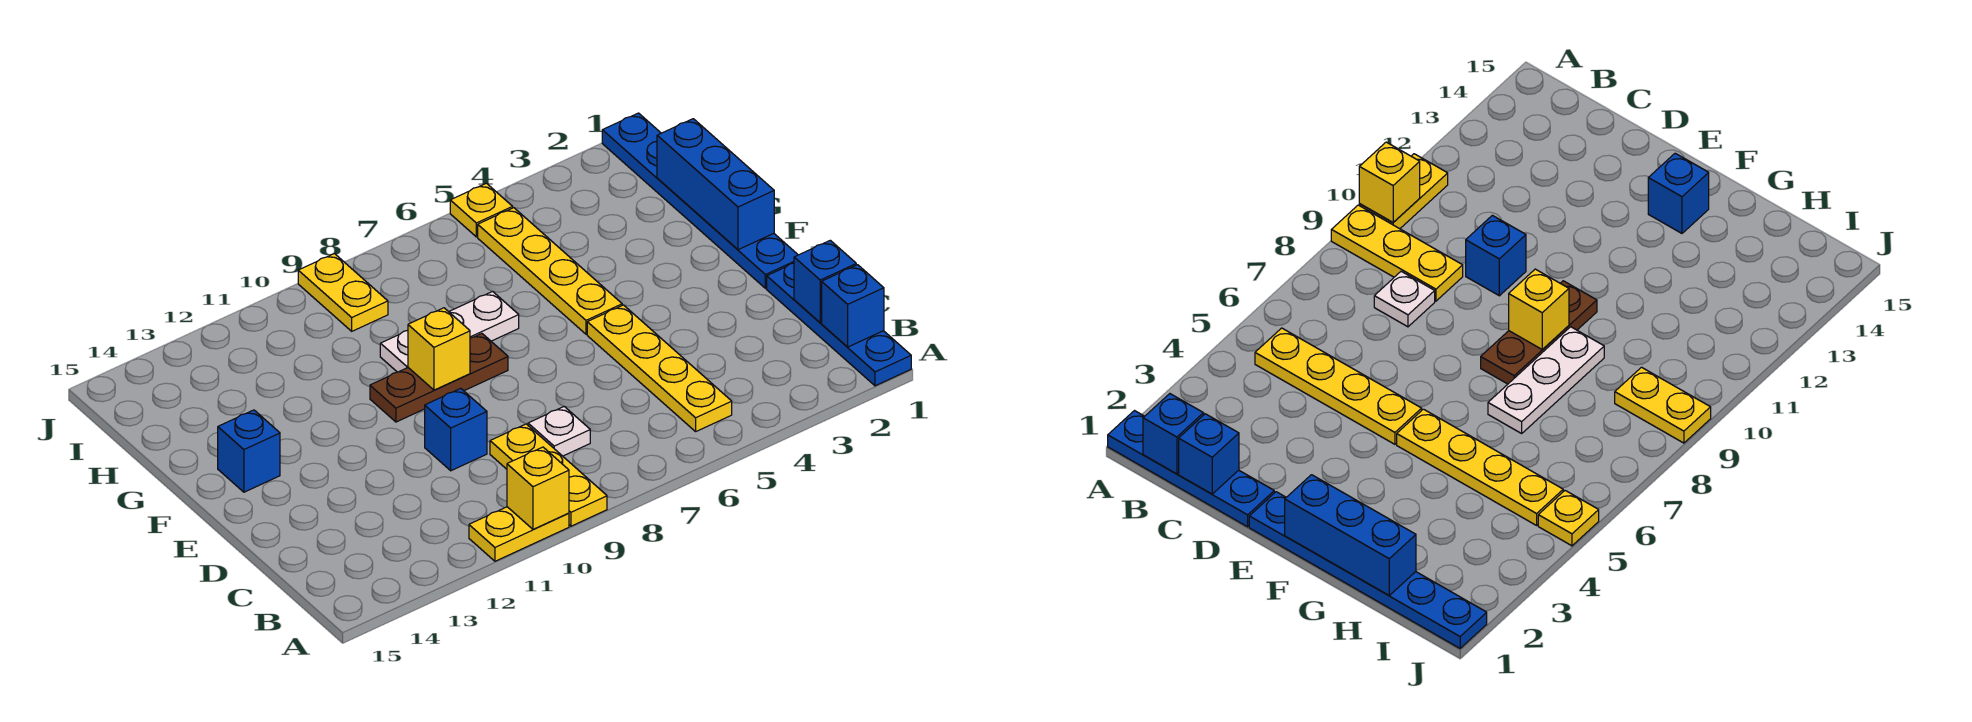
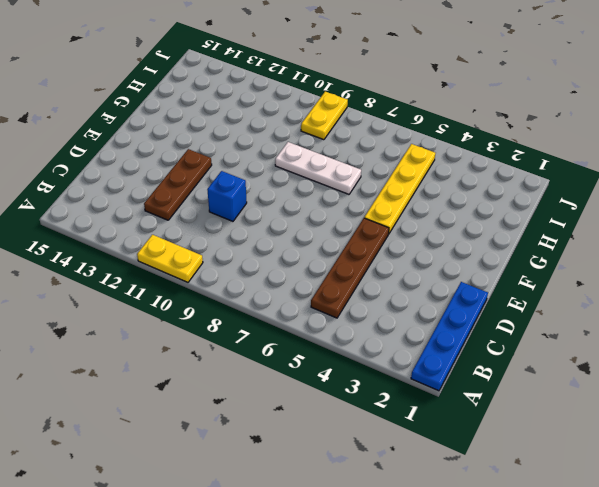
brown plate B5:E5 level 1 -> yellow plate B5:E5 level 1
brown plate C12:E12 level 1 -> brown plate F8:F10 level 1
none -> yellow plate A9:C9 level 1
none -> white plate C8 level 1
none -> blue plate E1:J1 level 1

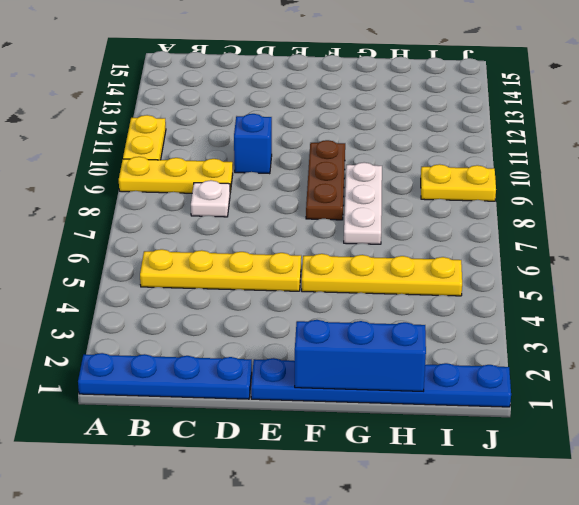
none -> blue brick F14 level 1
none -> yellow plate J5 level 1
none -> yellow brick A10 level 2

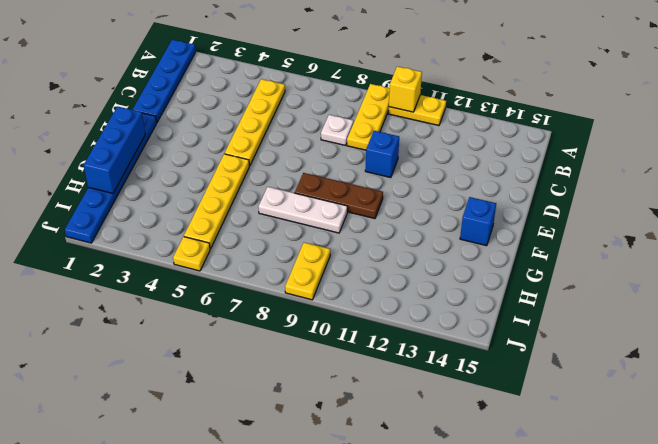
none -> blue brick B1 level 2
none -> blue brick C1 level 2
none -> yellow brick F9 level 2

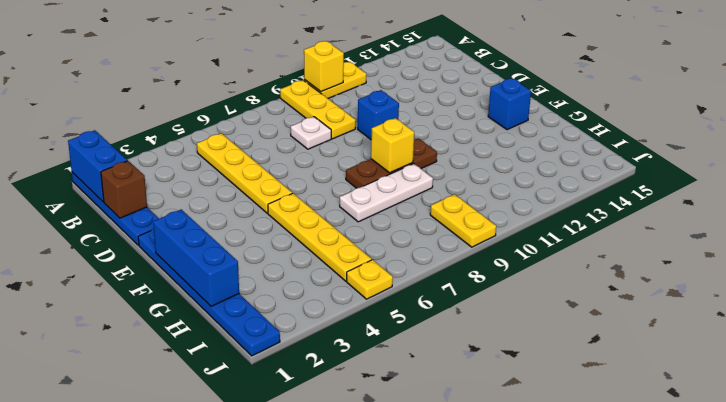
blue brick A1:B1 level 2 -> blue brick B1 level 2
brown brick C1 level 2 -> blue brick C1 level 2

